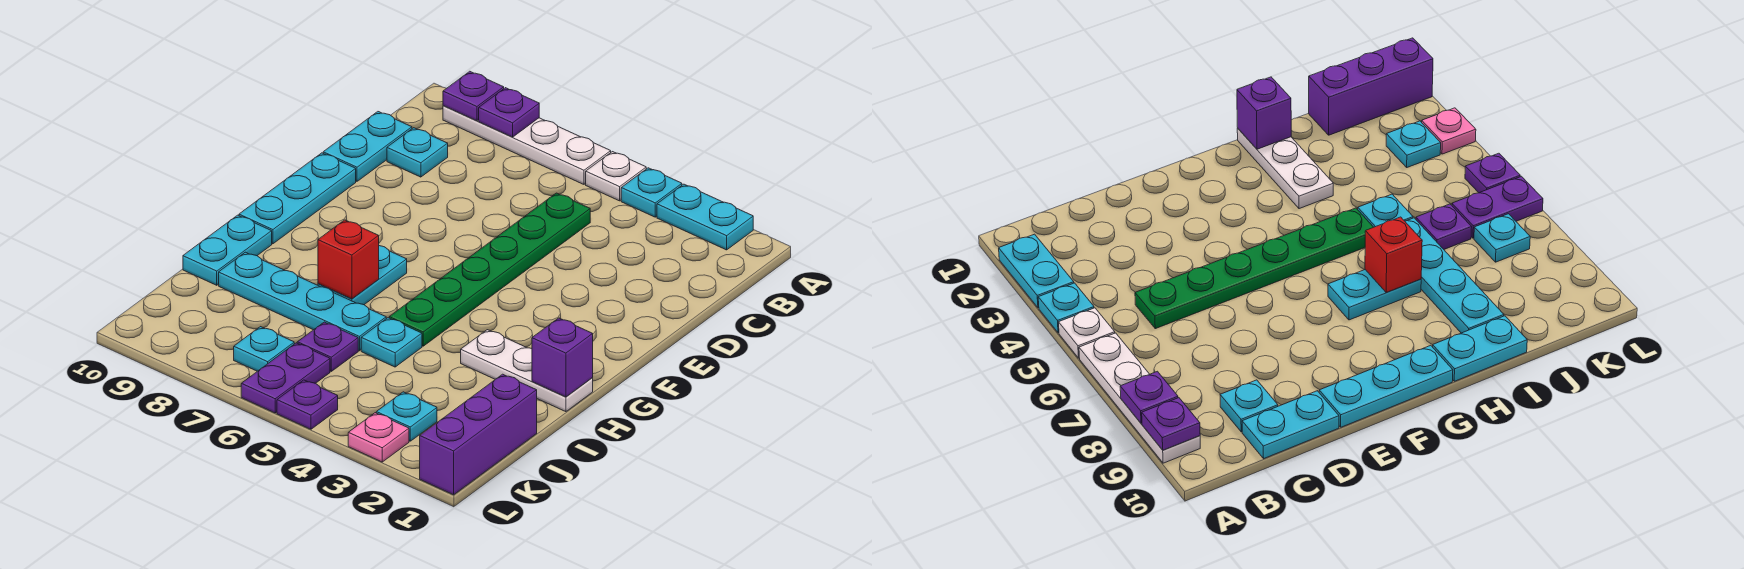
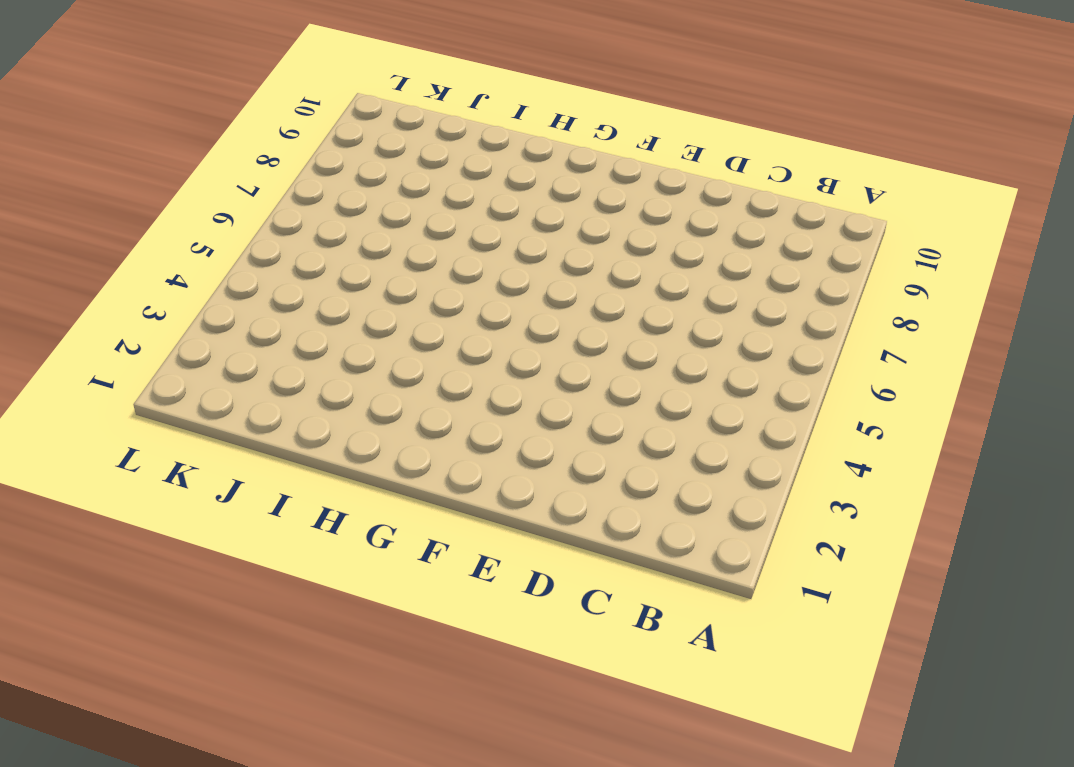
none -> cyan plate A2:A3 level 1
none -> cyan plate A4 level 1
none -> white plate A5 level 1

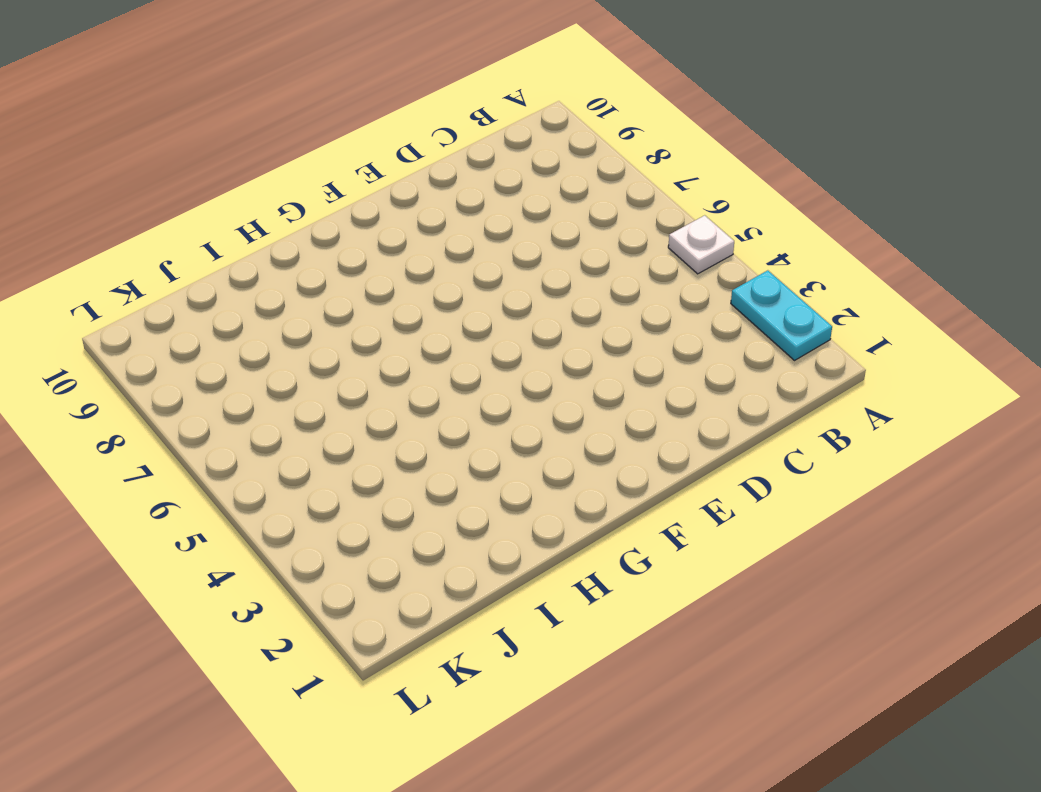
none -> cyan plate A4 level 1
none -> white plate A6:A9 level 1
none -> green plate C5:H5 level 1

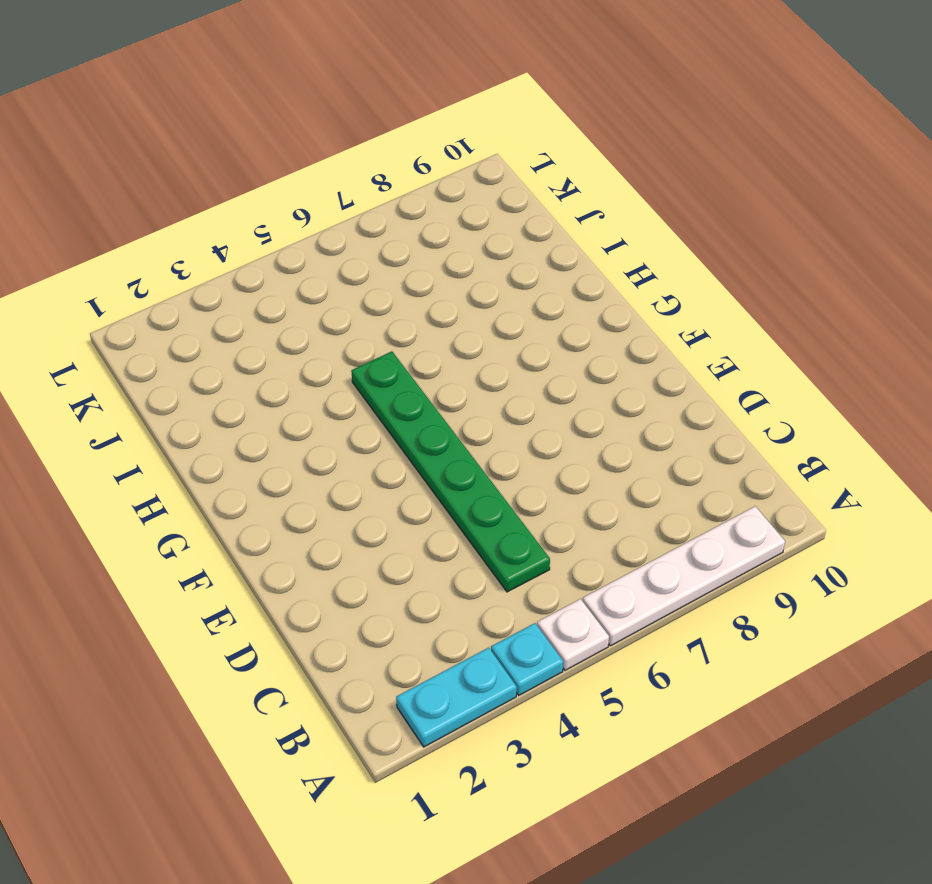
none -> cyan plate C9 level 1
none -> cyan plate C10:D10 level 1
none -> cyan plate E10:G10 level 1

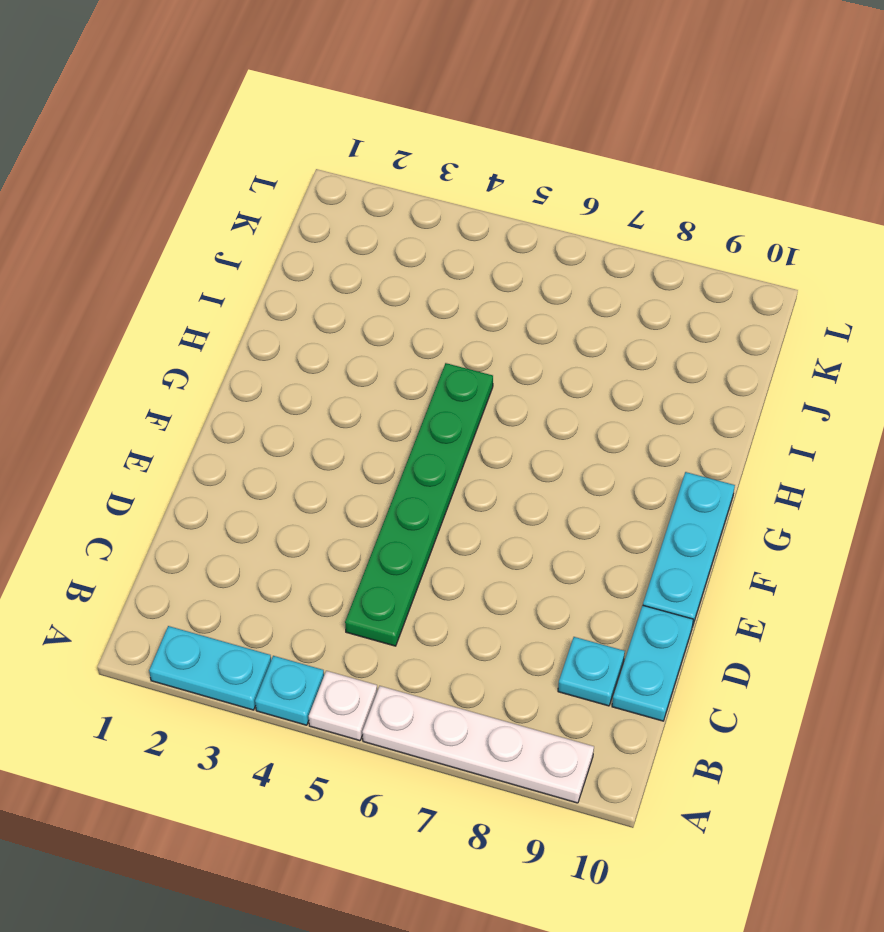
none -> cyan plate G7:H7 level 1
none -> white plate H1:H3 level 1
none -> cyan plate H10:I10 level 1

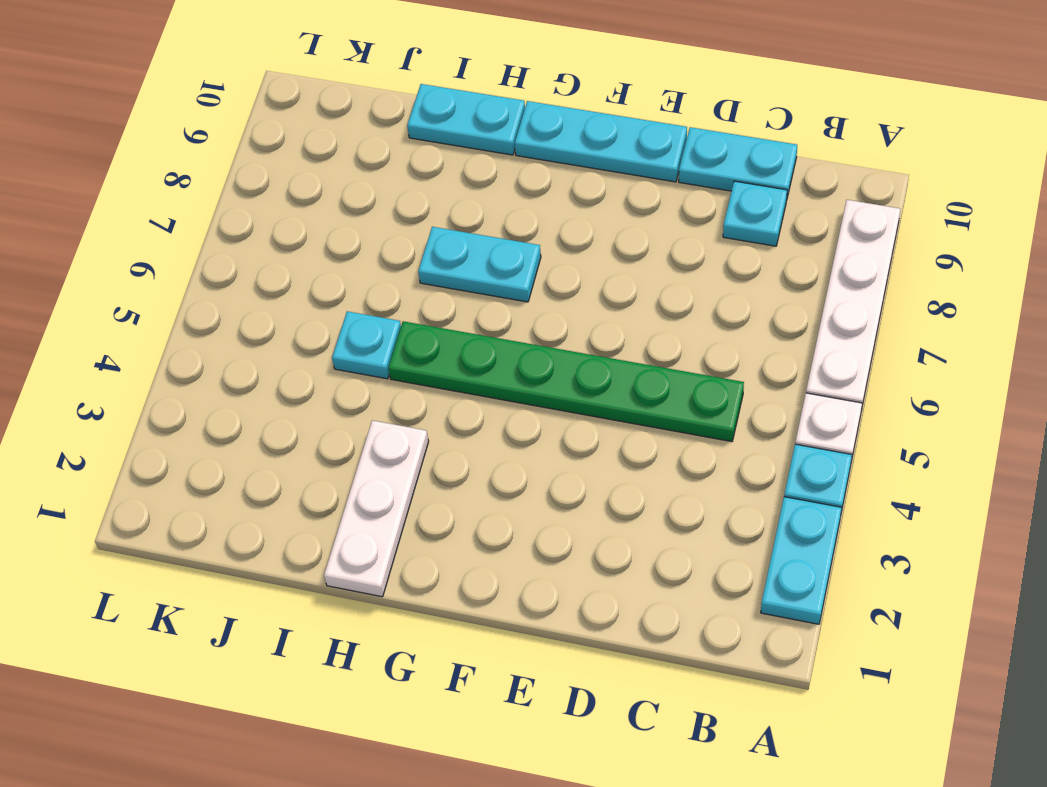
none -> cyan plate I6:I9 level 1
none -> purple brick J1:L1 level 1
none -> purple plate J6 level 1

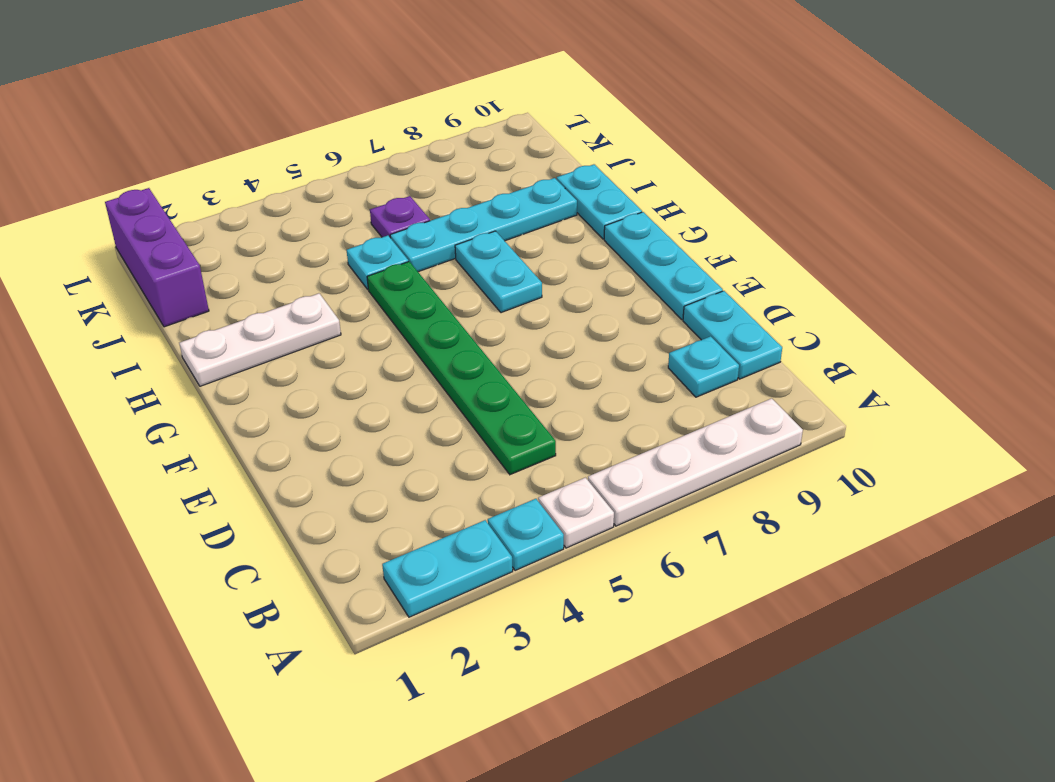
none -> cyan plate K3 level 1
none -> purple plate K6:L6 level 1
none -> cyan plate K7 level 1

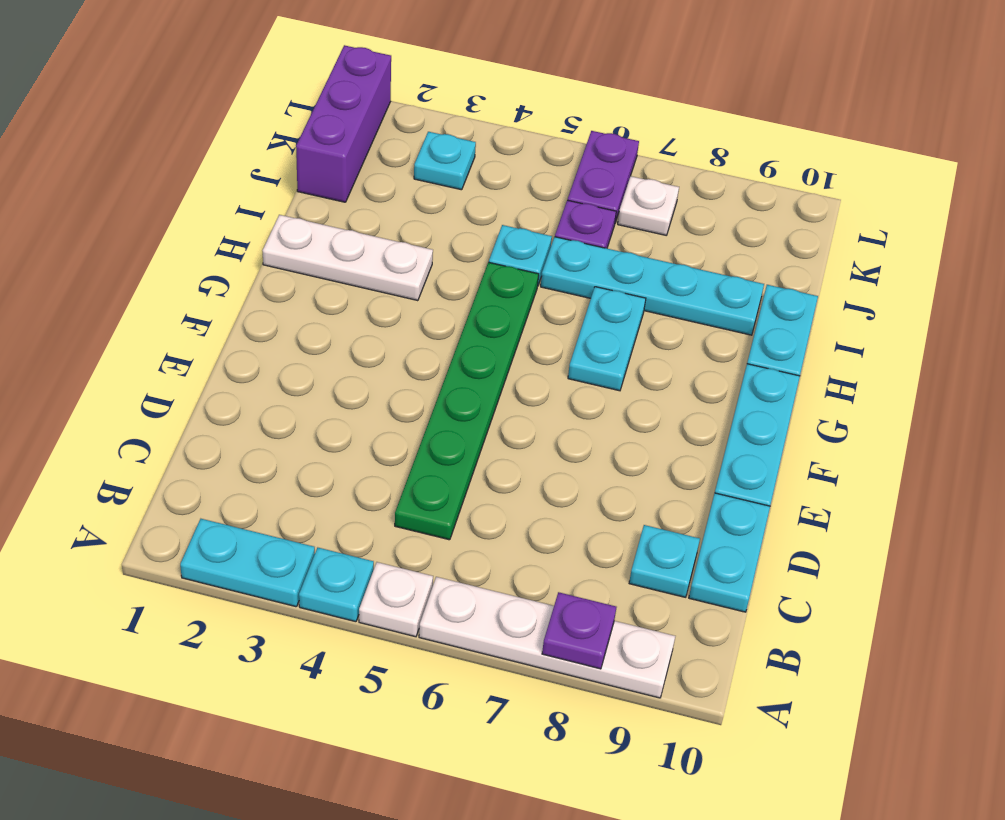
white plate K7 level 1 -> cyan plate K7 level 1
none -> pink plate L3 level 1
none -> purple plate L5 level 1
none -> purple plate A9 level 2

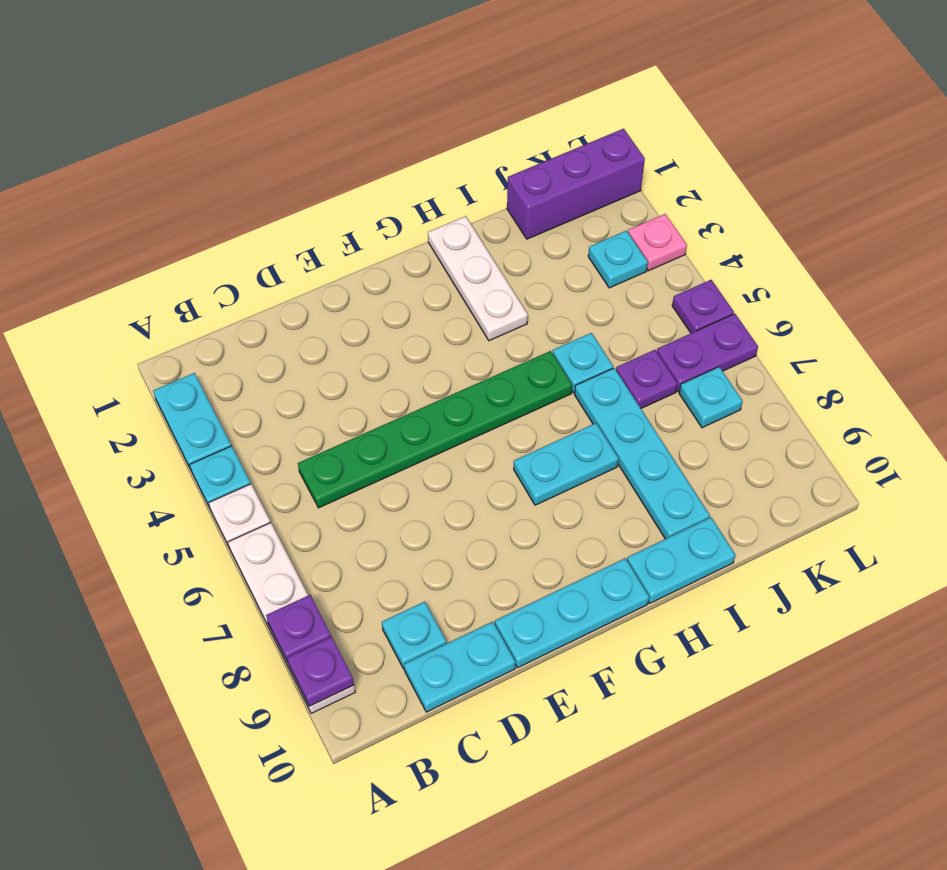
none -> purple brick H1 level 2
none -> red brick H7 level 2

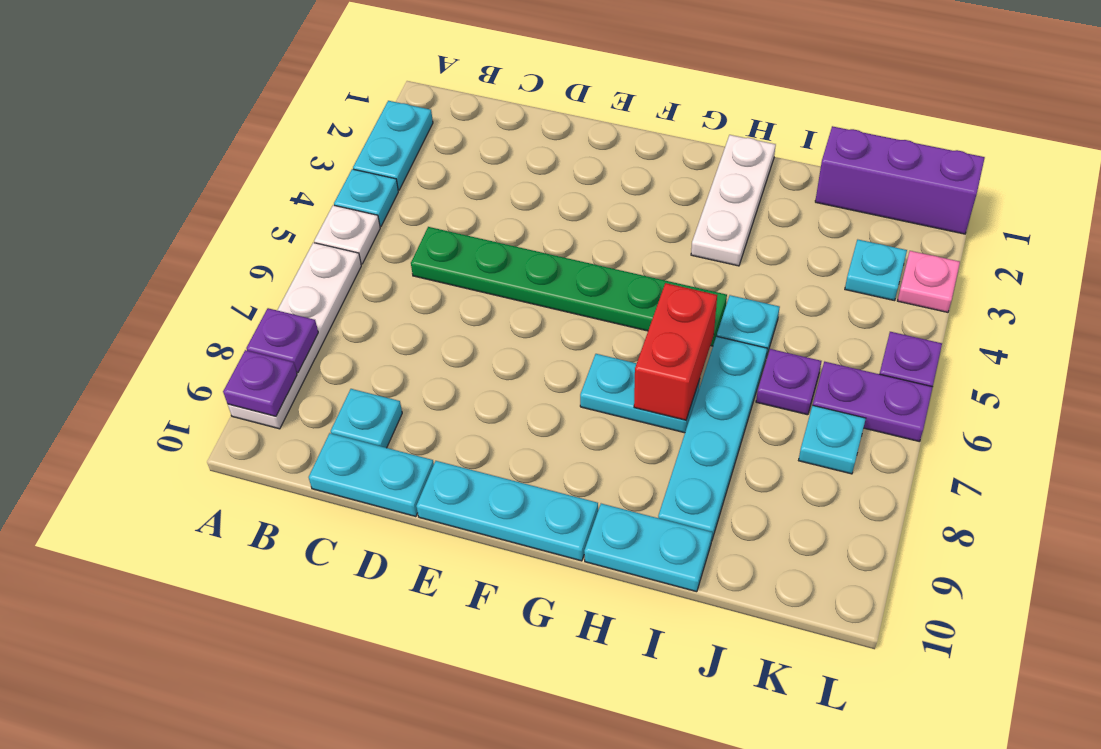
red brick H6:H7 level 2 -> red brick H7 level 2
none -> purple brick H1 level 2

